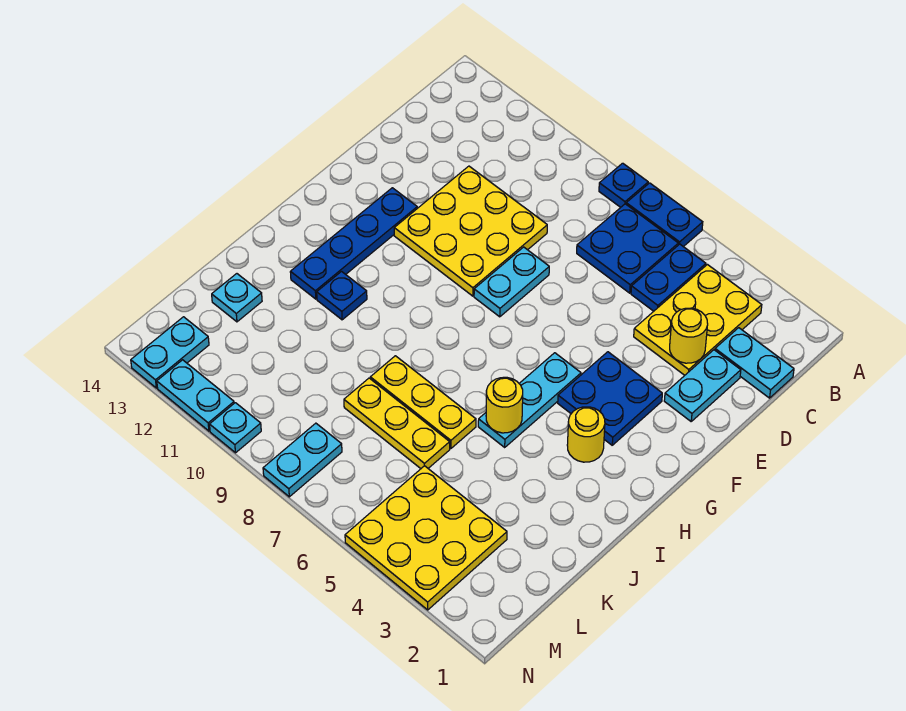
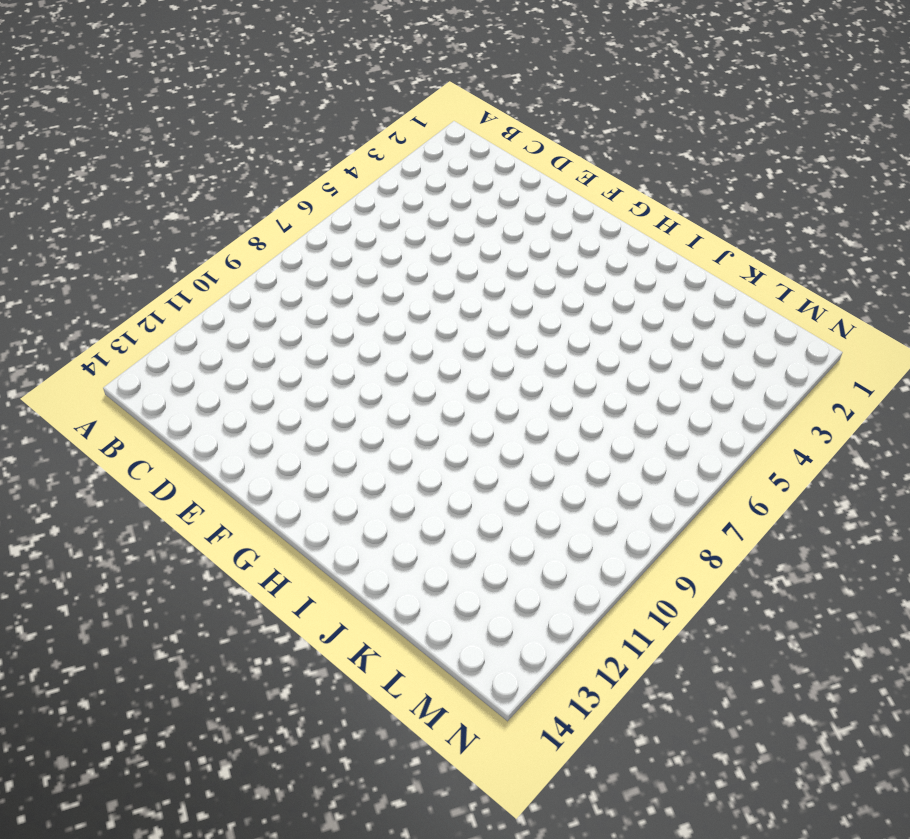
none -> blue plate A6:A7 level 1
none -> blue plate A8 level 1
none -> yellow plate B3:D4 level 1

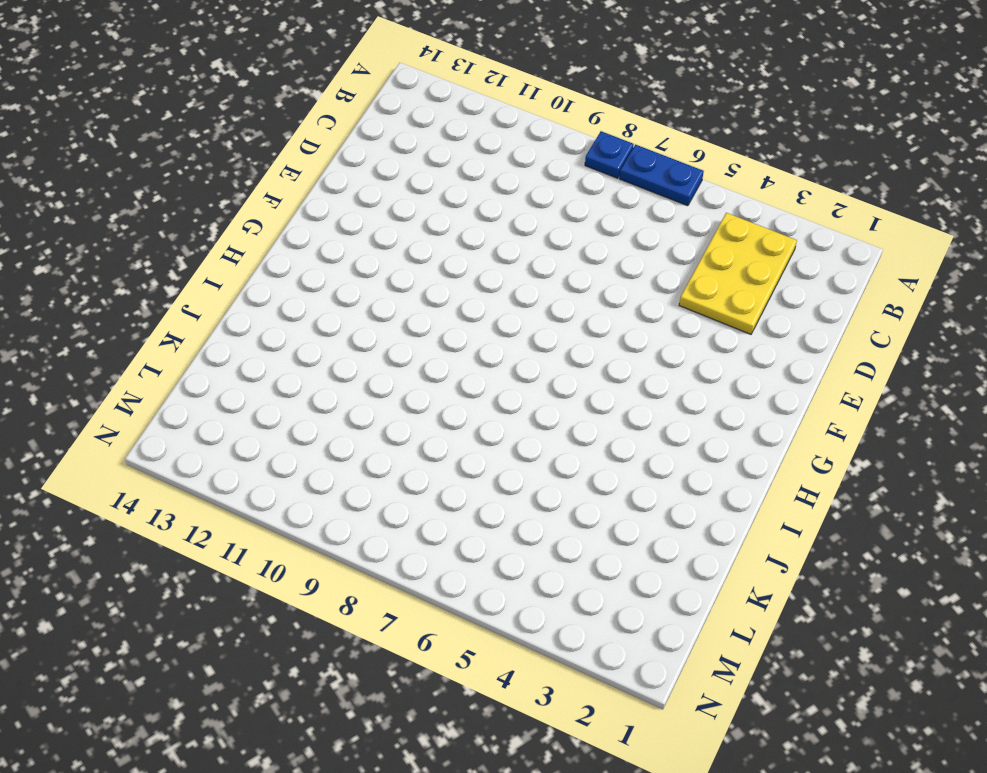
none -> blue plate B5:C5 level 1
none -> blue plate B6:C7 level 1
none -> cyan plate C1:C2 level 1

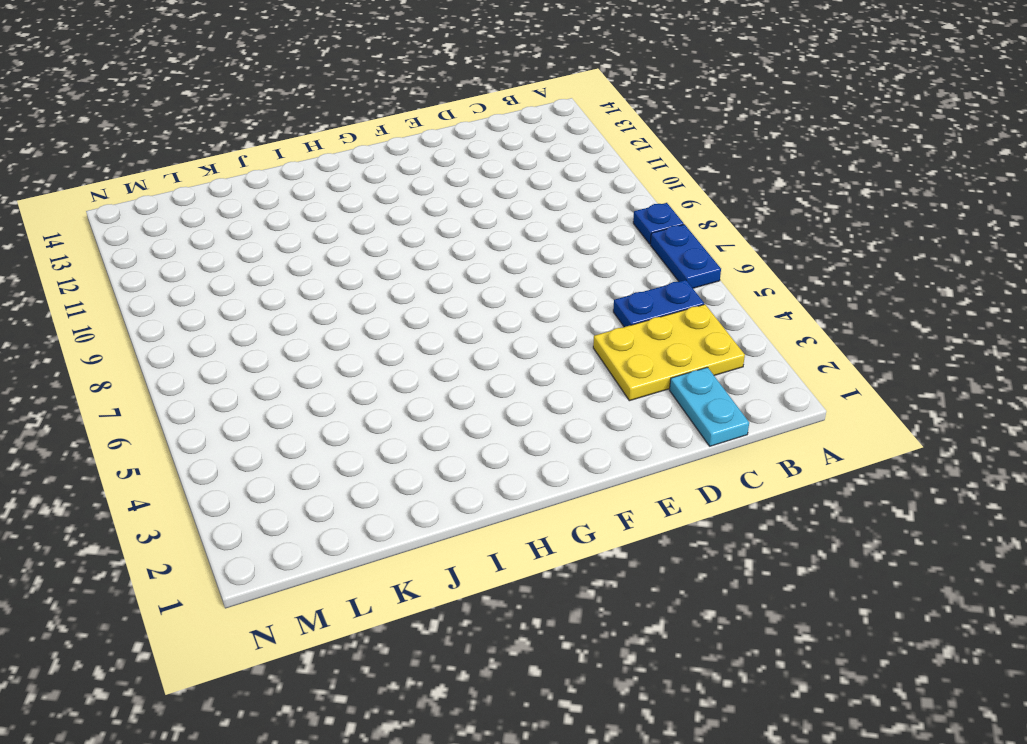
none -> blue plate B6:C7 level 1
none -> cyan plate D2:E2 level 1
none -> yellow plate D9:F11 level 1

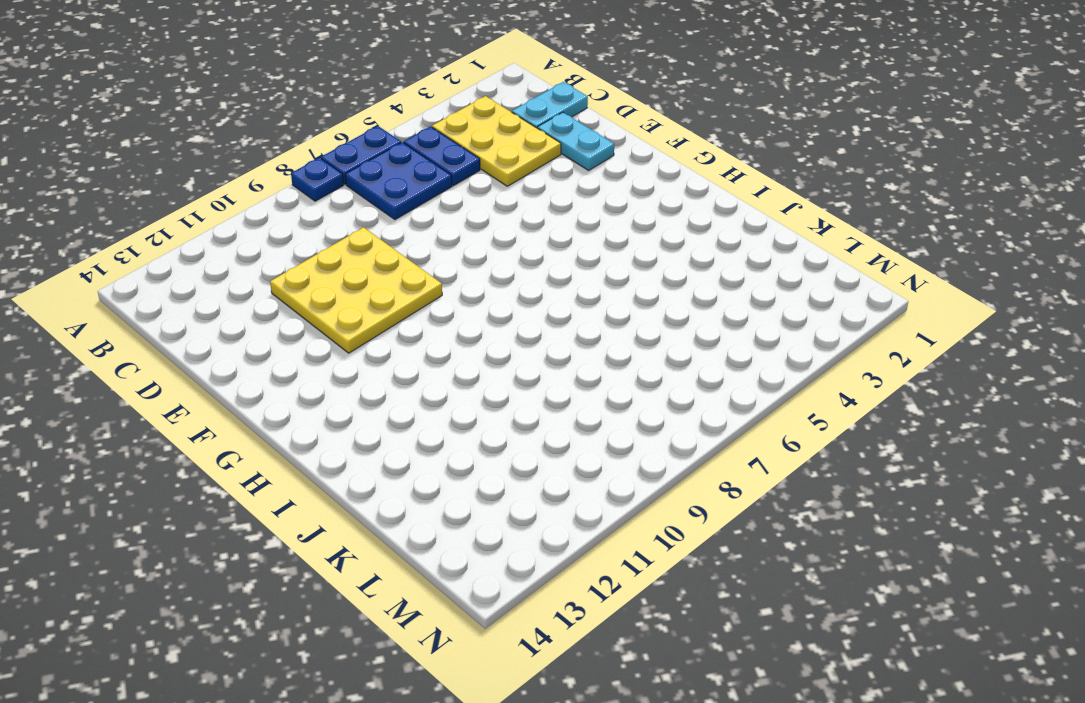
none -> cyan plate E8:F8 level 1
none -> blue plate F3:G4 level 1
none -> blue plate F12:I12 level 1

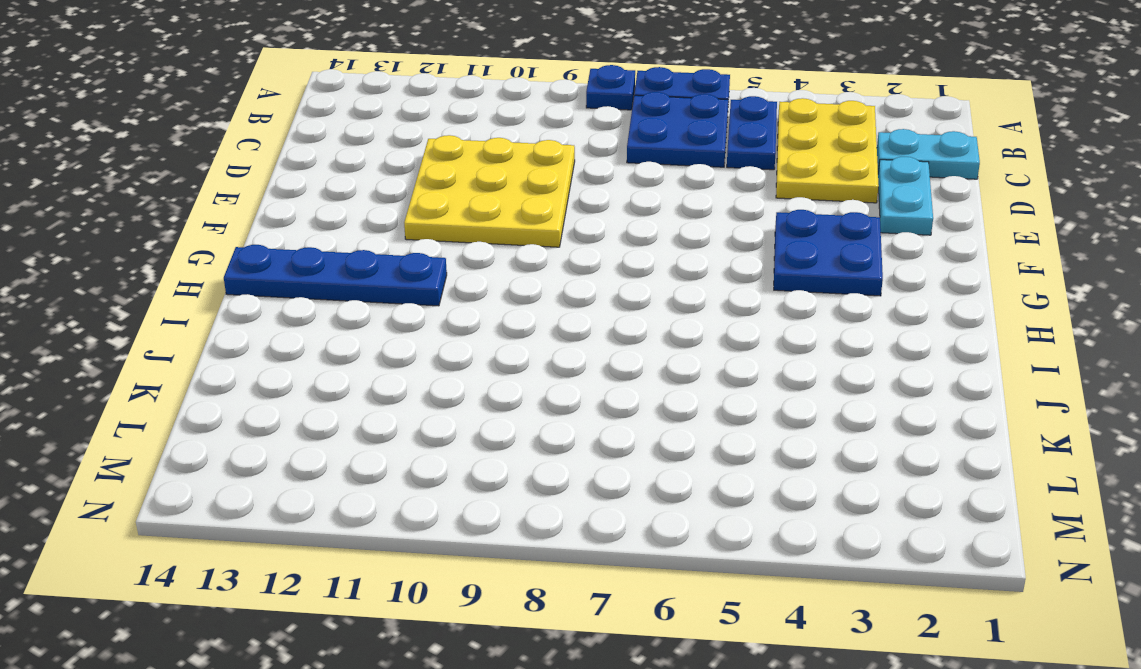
blue plate H11:H14 level 1 -> blue plate F12:I12 level 1
none -> cyan plate E8:F8 level 1
none -> cyan plate G5:I5 level 1
none -> yellow round brick H3 level 1

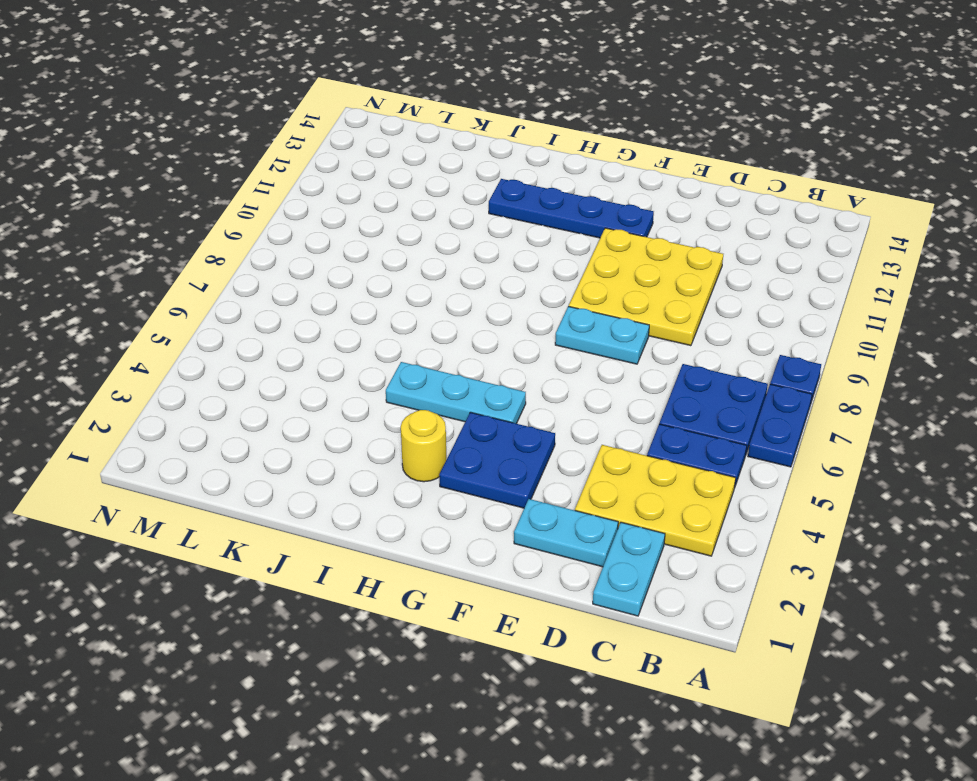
none -> blue plate I11 level 1
none -> yellow plate J6:J8 level 1
none -> yellow plate K6:K8 level 1

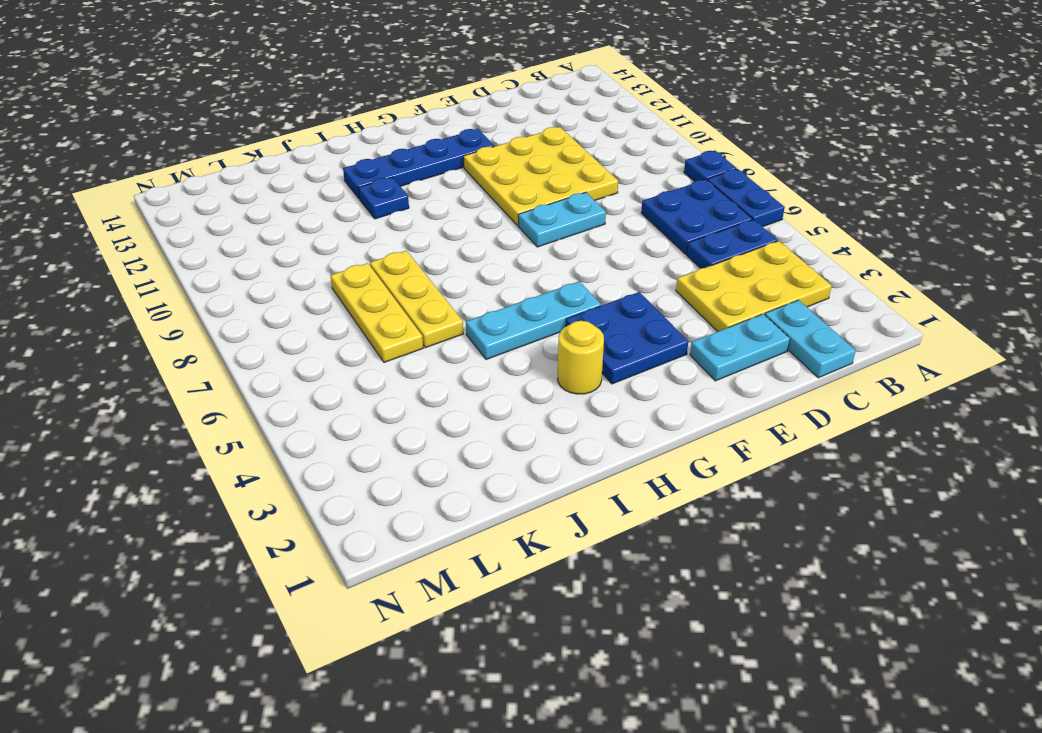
none -> cyan plate K13 level 1
none -> yellow plate L3:N5 level 1
none -> cyan plate M8:N8 level 1

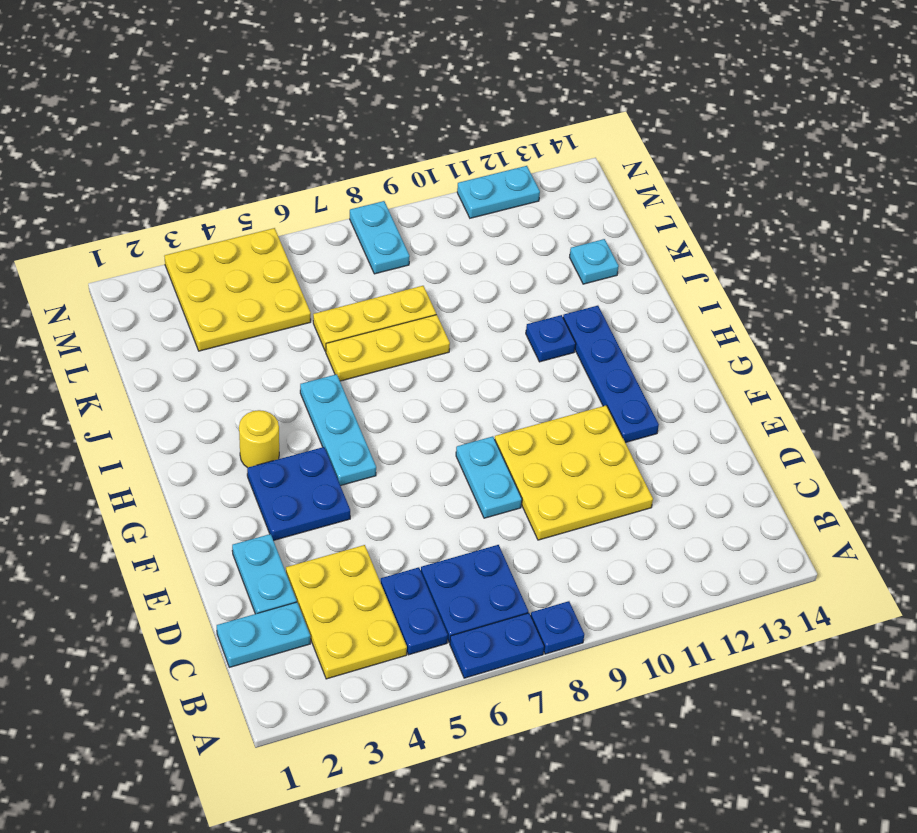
none -> cyan plate M13:N13 level 1
none -> cyan plate N10 level 1
none -> yellow round brick D3 level 2

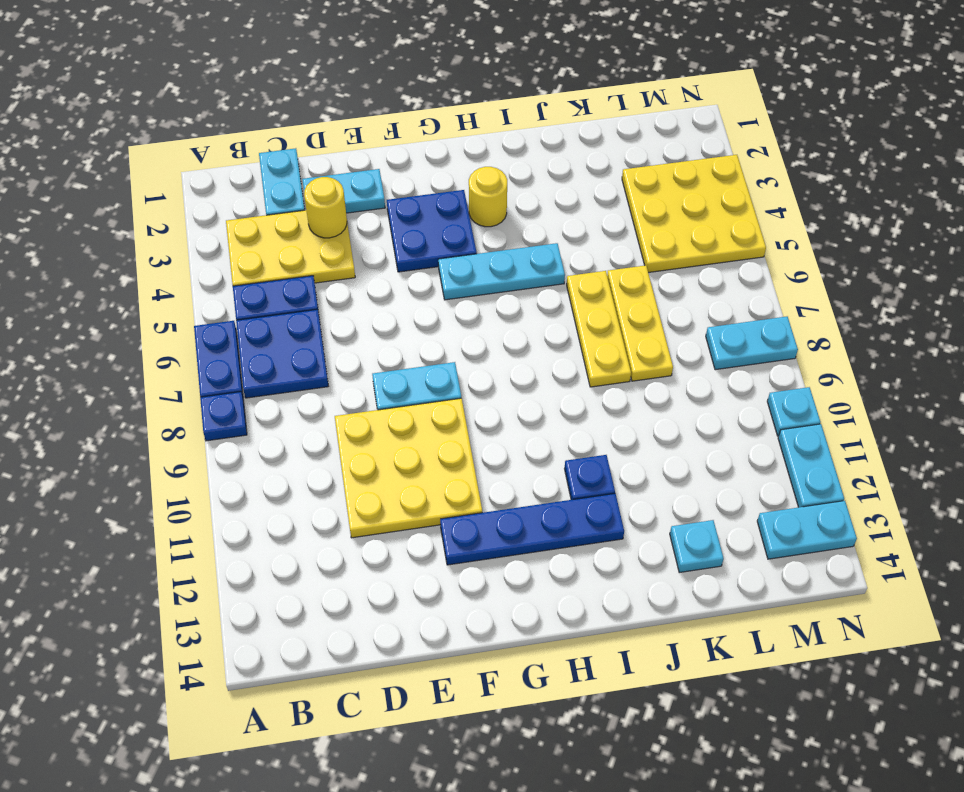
none -> yellow round brick I5 level 2

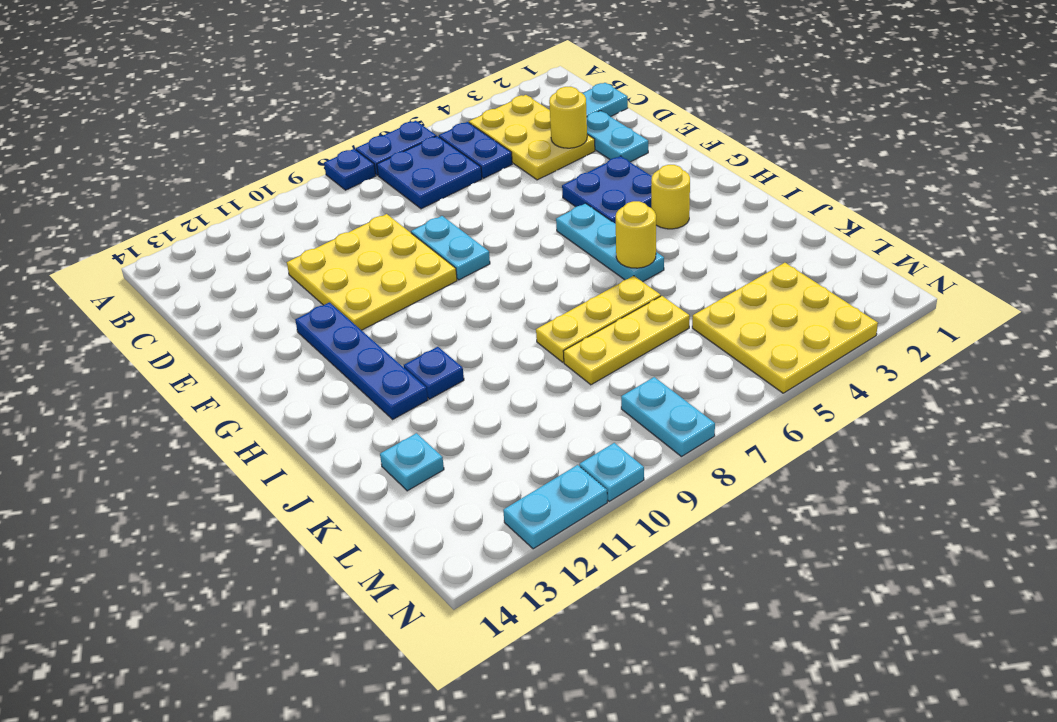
none -> cyan plate M13:N13 level 1

